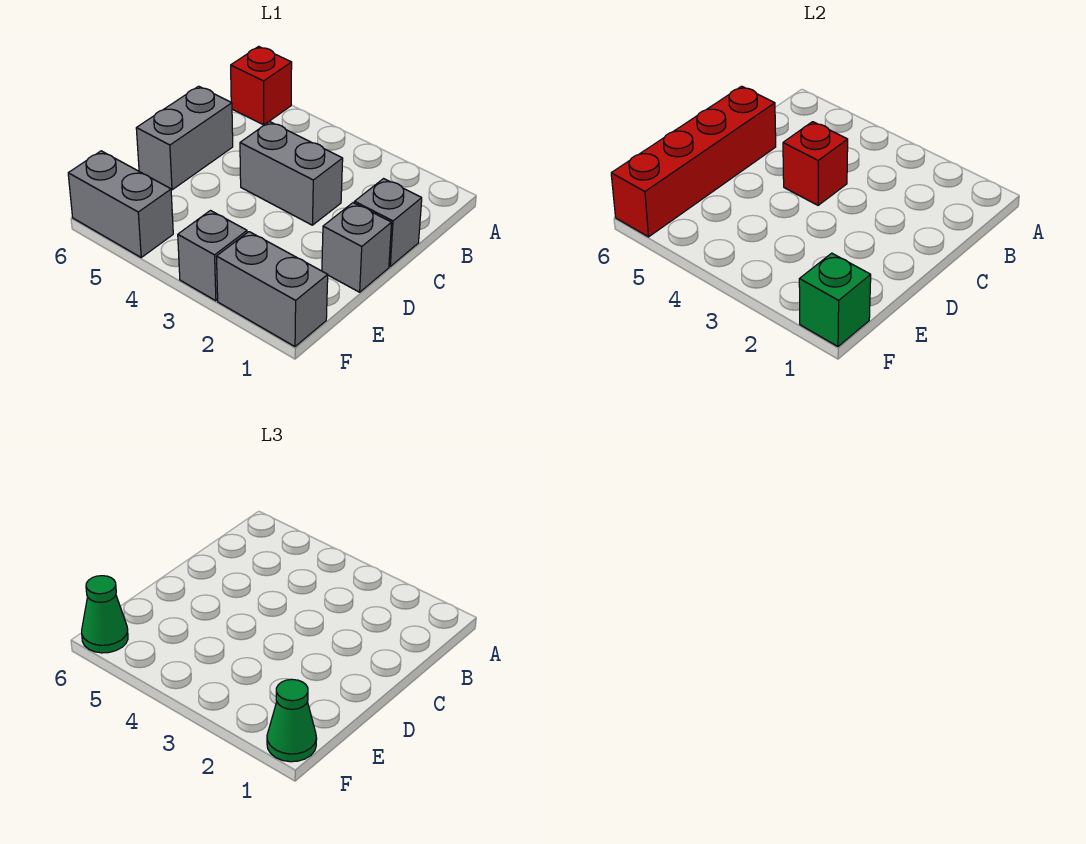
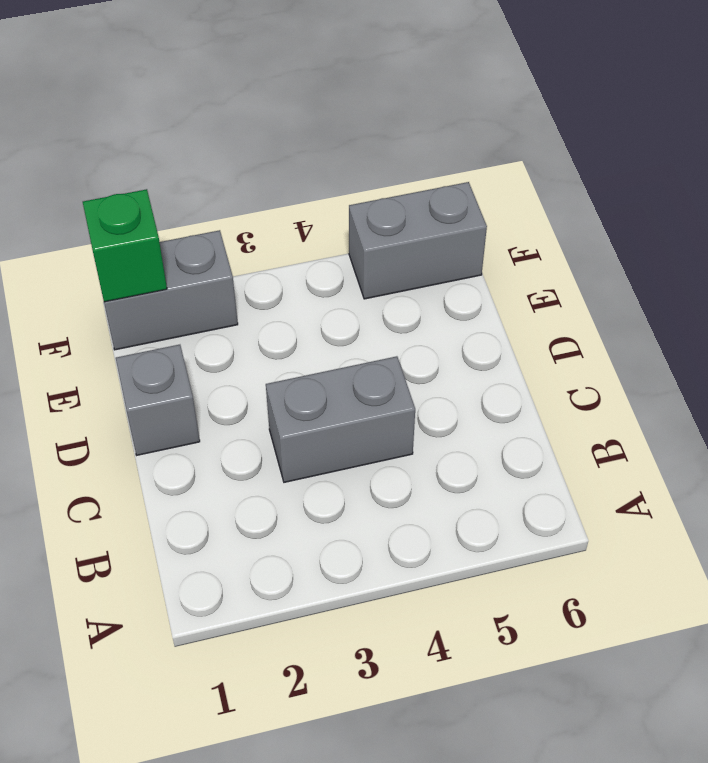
none -> red brick A6 level 1
none -> grey brick C1 level 1
none -> grey brick C6:D6 level 1

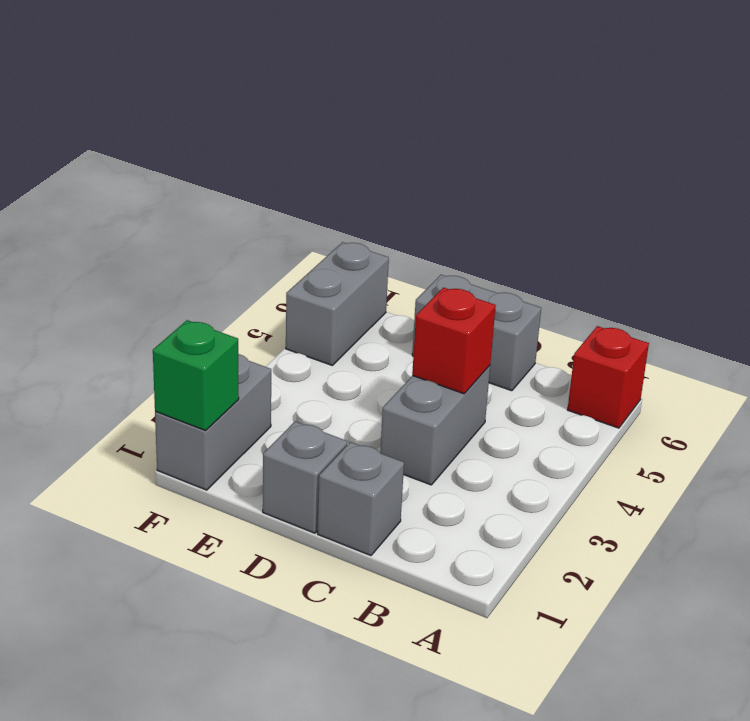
none -> grey brick F3 level 1
none -> red brick C6:F6 level 2
none -> green cone F1 level 3

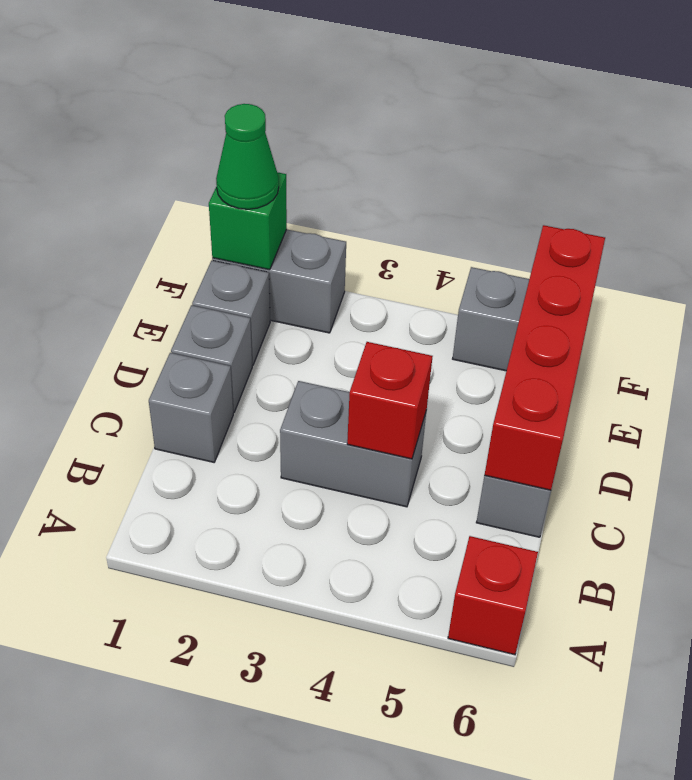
grey brick E1 level 1 -> grey brick F3 level 1
none -> green cone F6 level 3

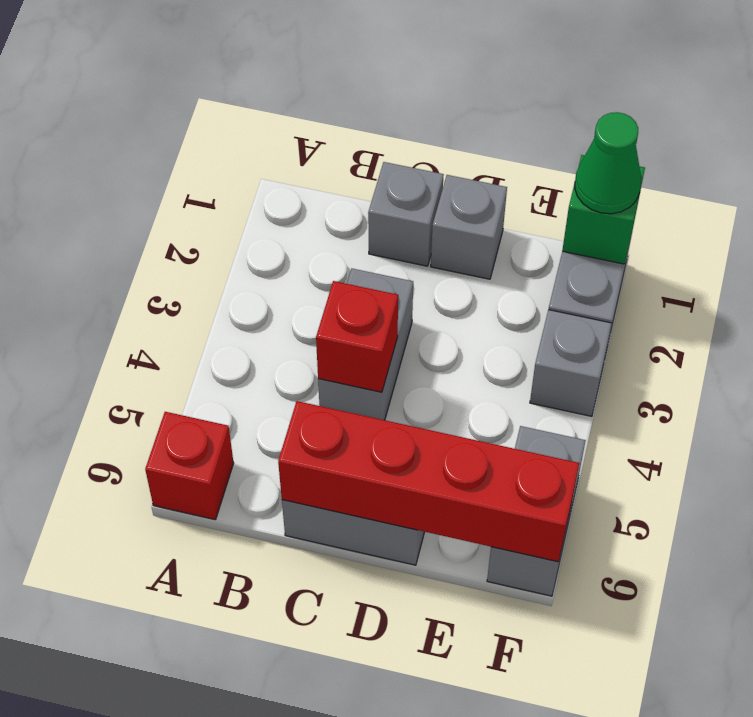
none -> green cone F6 level 3

